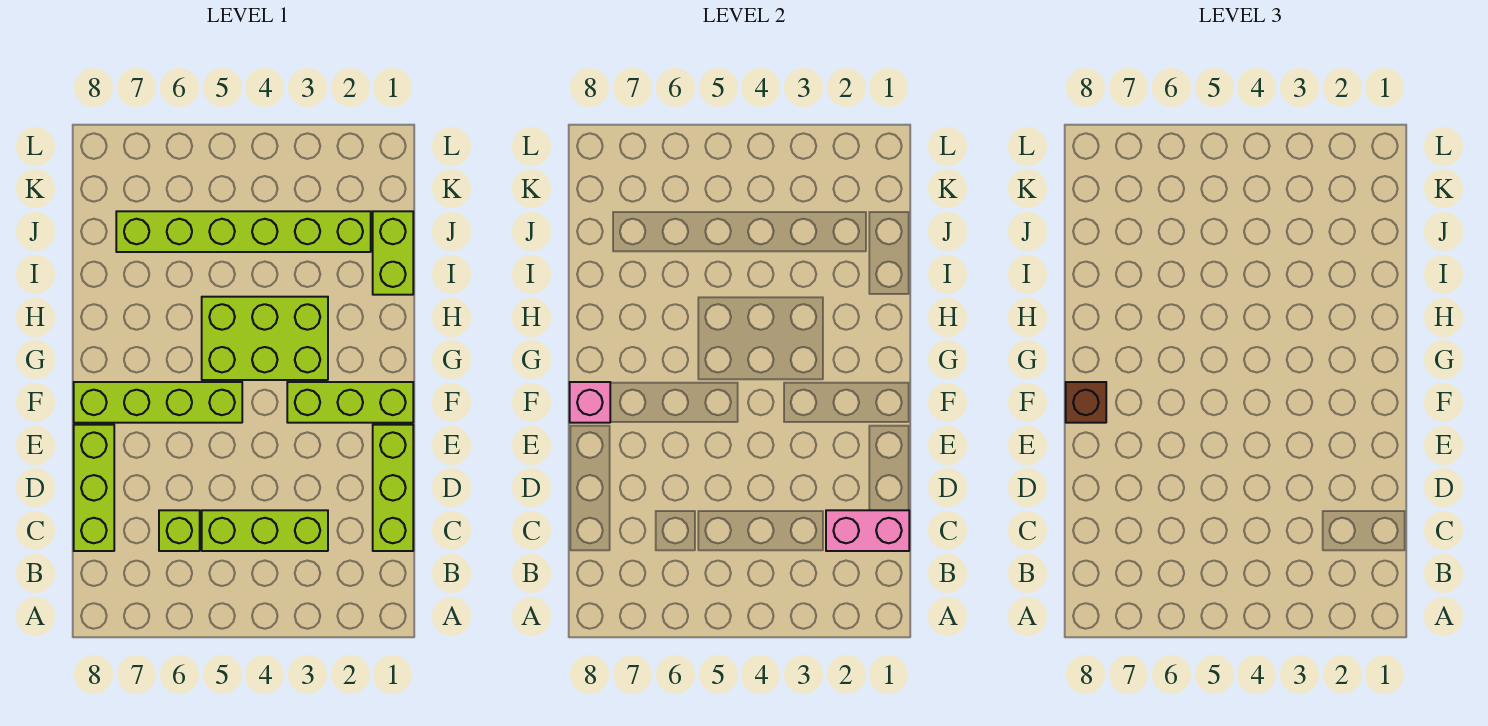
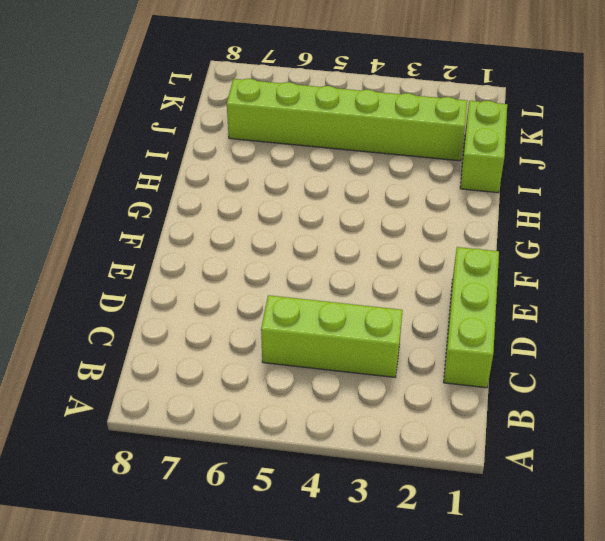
none -> lime brick C6 level 1
none -> lime brick C8:E8 level 1
none -> lime brick F1:F3 level 1

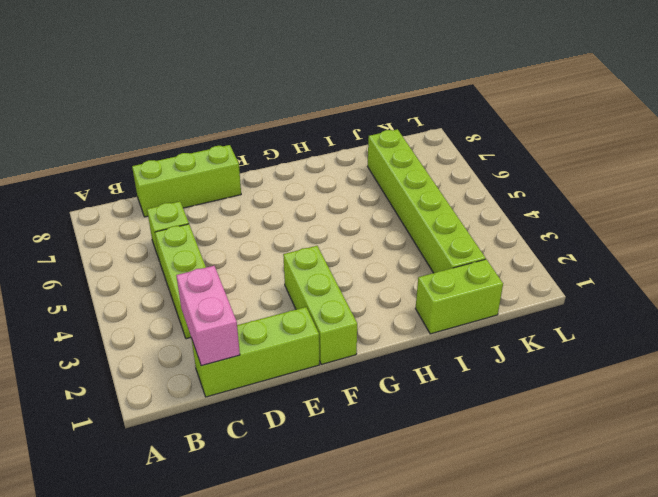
none -> lime brick F5:F8 level 1
none -> lime brick G3:H5 level 1
none -> pink brick F8 level 2

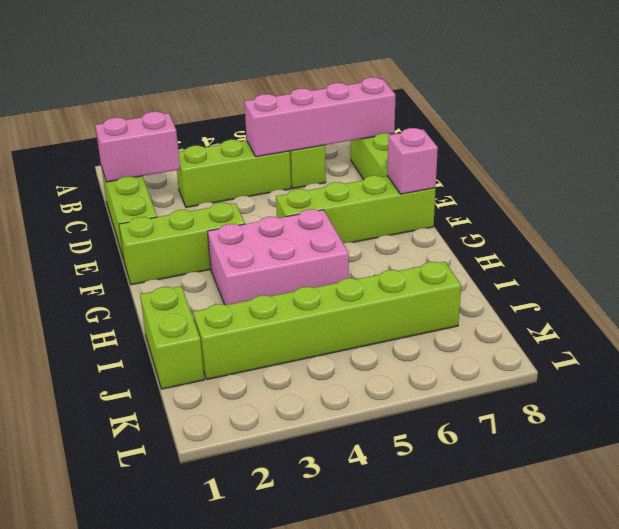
pink brick C5:C8 level 2 -> none
pink brick G3:H5 level 1 -> lime brick G3:H5 level 1
none -> brown brick F8 level 3

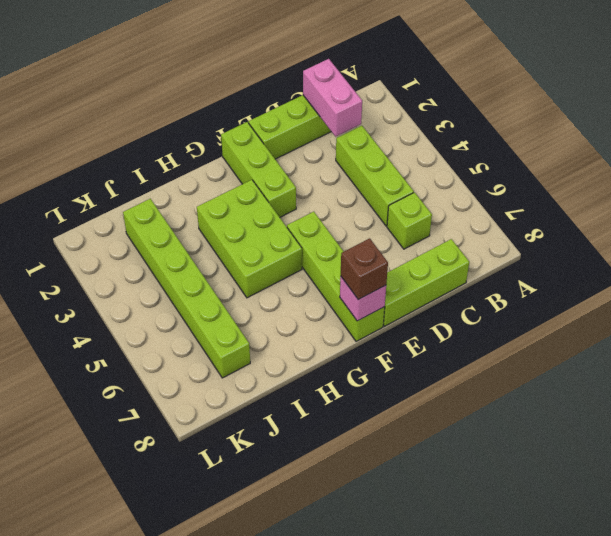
none -> lime brick I1:J1 level 1

